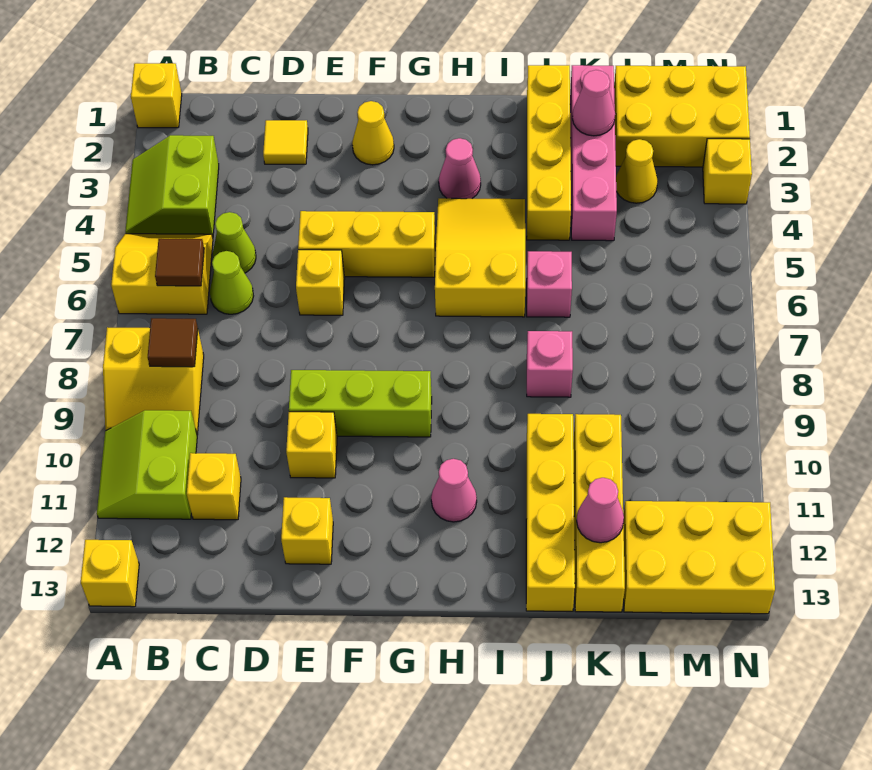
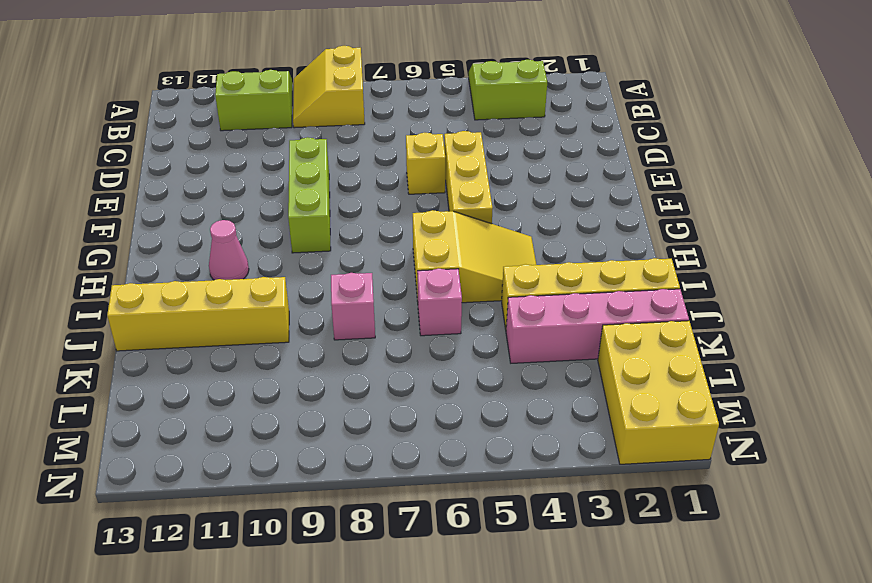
none -> yellow brick A1 level 1
none -> yellow slope A5:B6 level 1 top 6
none -> yellow brick A13 level 1
none -> lime cone C5 level 1

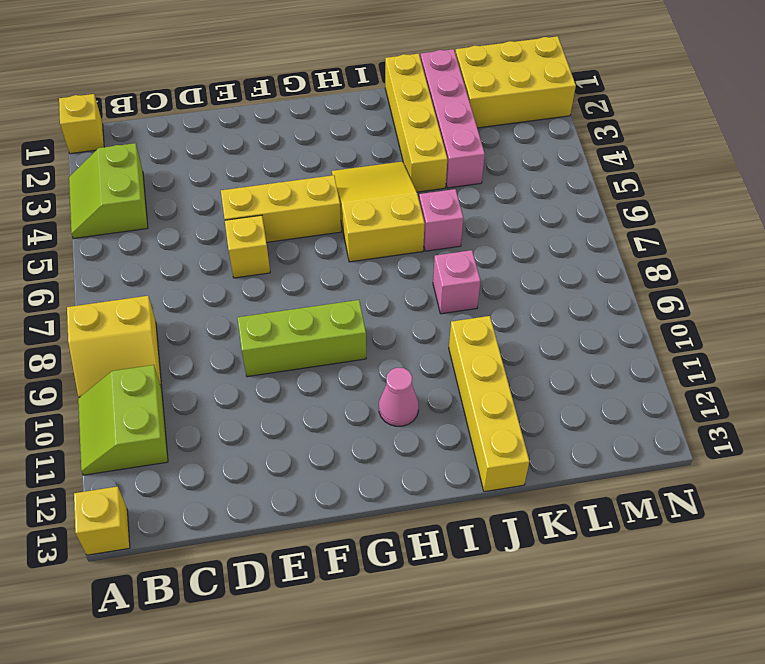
none -> yellow slope A5:B6 level 1 top 6
none -> lime cone C5 level 1
none -> lime cone C6 level 1
none -> yellow brick C11 level 1

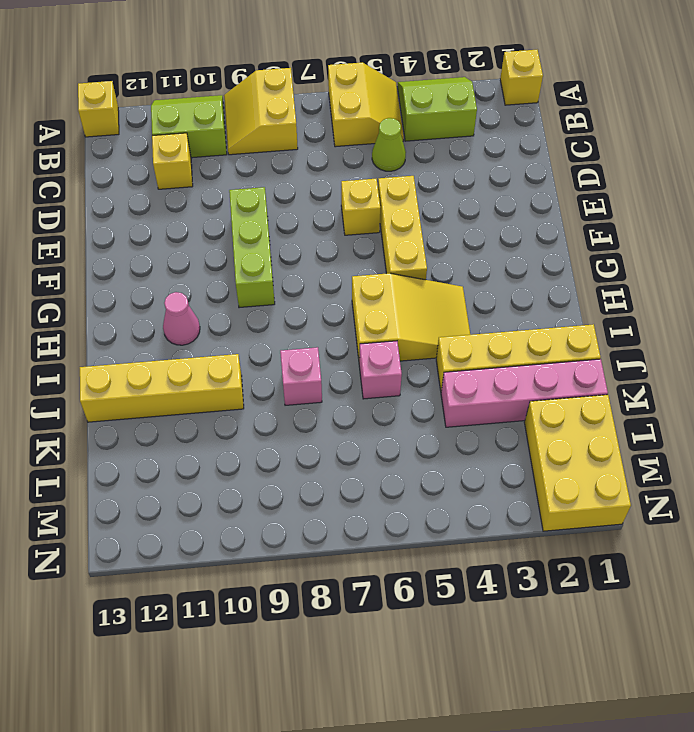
none -> lime cone C6 level 1
none -> yellow tile D2 level 1
none -> yellow brick E10 level 1
none -> yellow brick E12 level 1

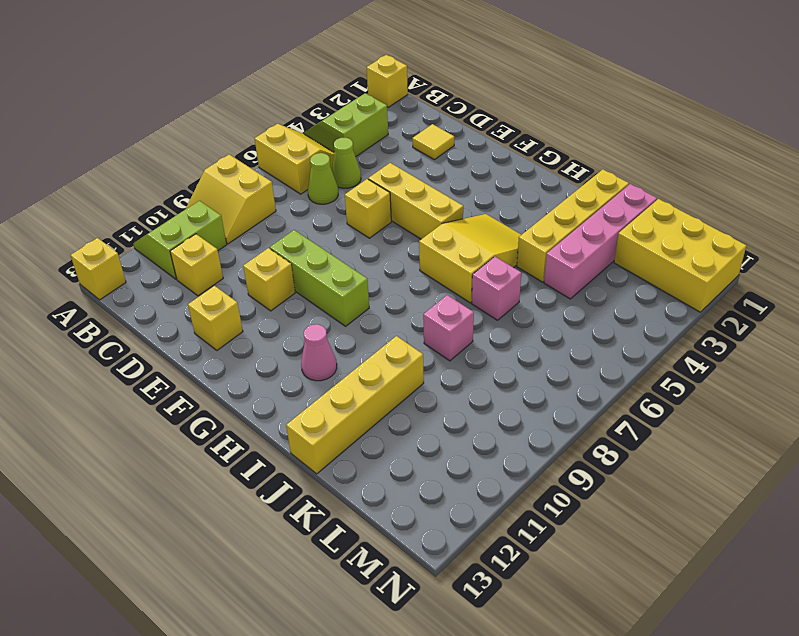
none -> yellow cone F2 level 1
none -> pink cone H3 level 1
none -> yellow brick K10:K13 level 1
none -> yellow cone L3 level 1

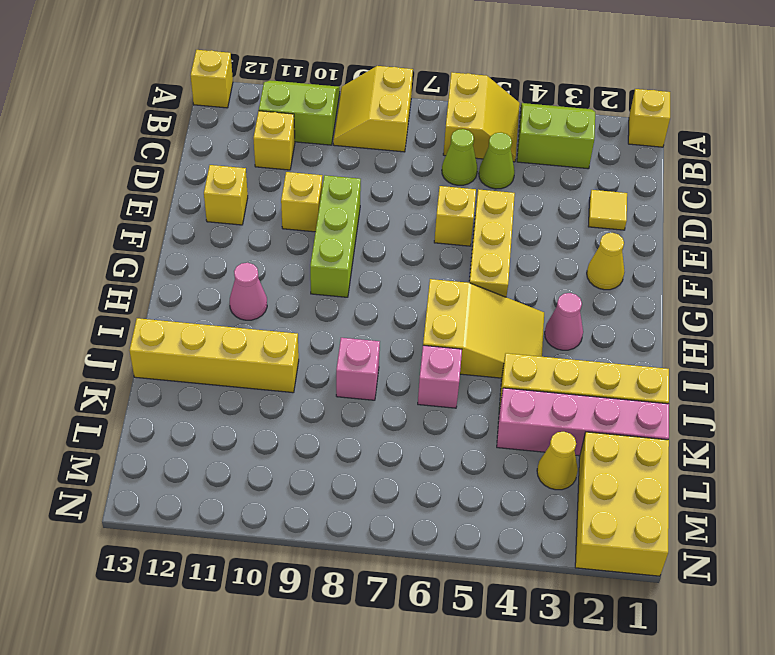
none -> yellow brick K10:K13 level 1
none -> yellow brick L12:N13 level 1
none -> yellow brick N3 level 1
none -> brown tile B6 level 2

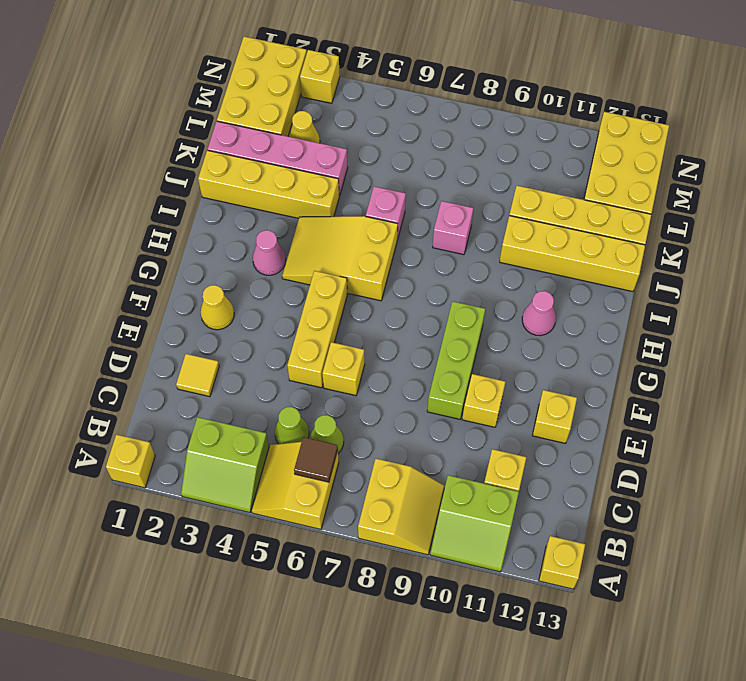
none -> brown tile B8 level 2
none -> pink cone K2 level 2
none -> pink cone K12 level 2

